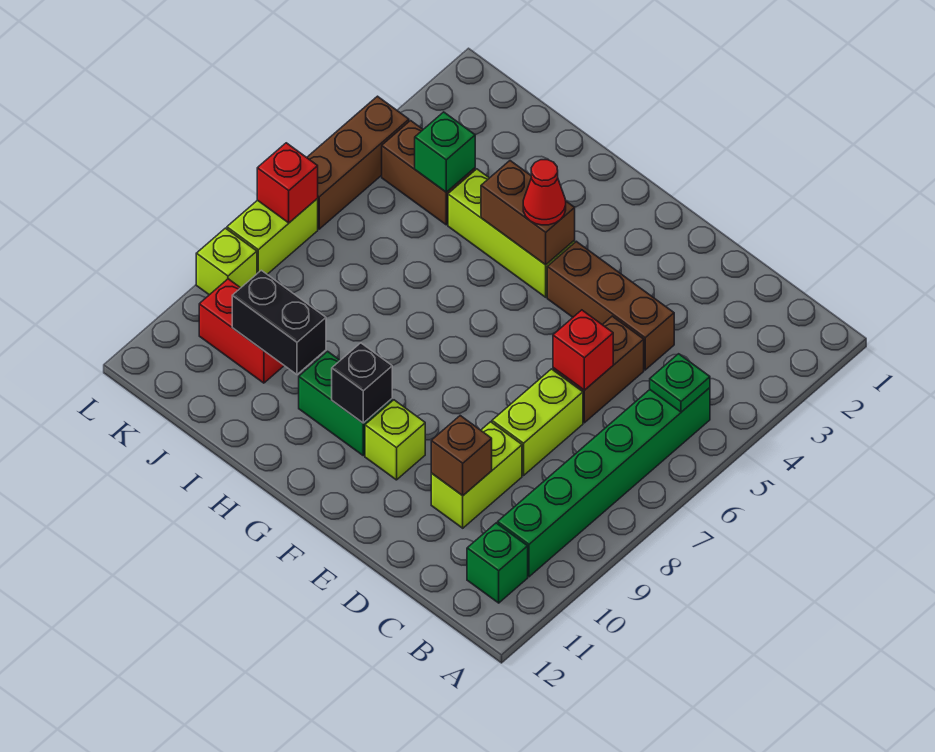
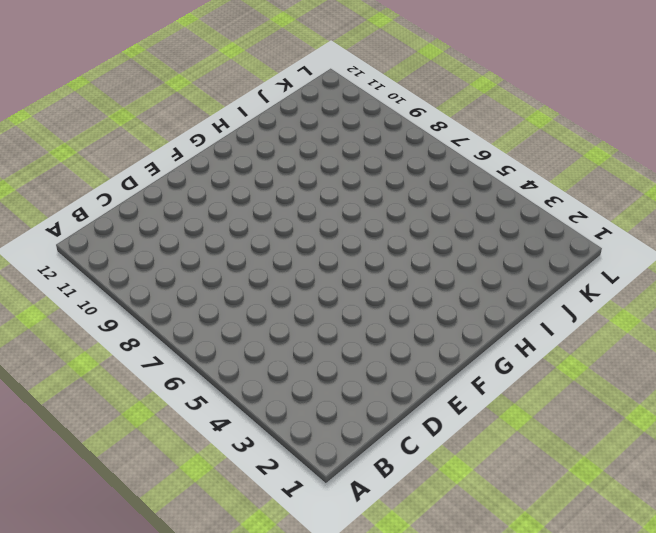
none -> green brick B5:B10 level 1
none -> green brick B11 level 1
none -> brown brick D4:F4 level 1

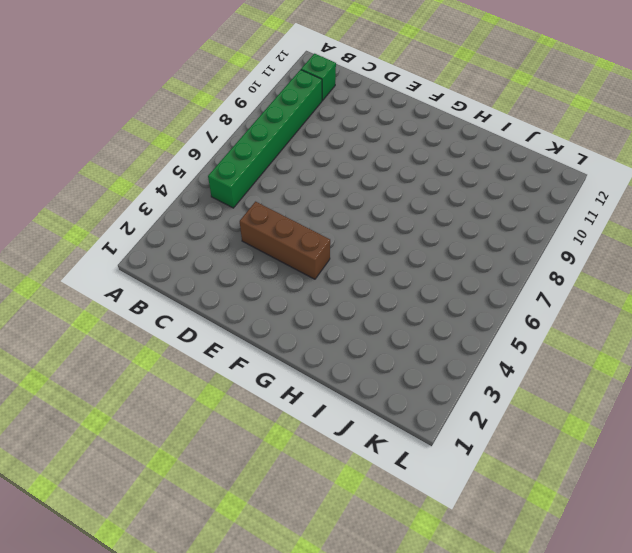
none -> brown brick D5:D6 level 1
none -> lime brick D7:D8 level 1
none -> lime brick D9:D10 level 1

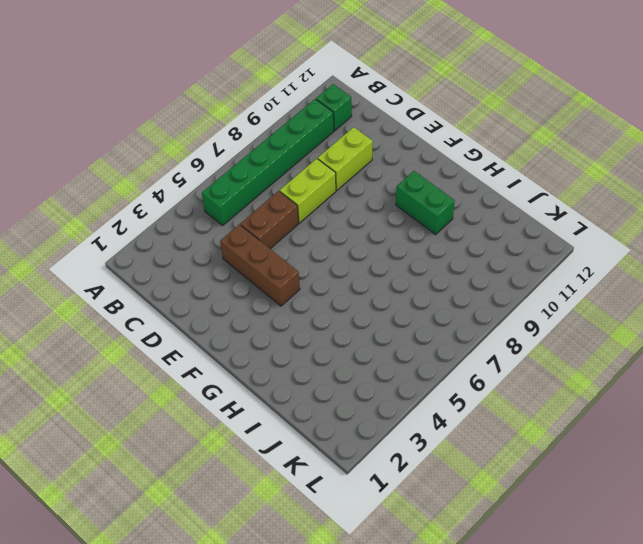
none -> lime brick F10 level 1
none -> lime brick G4:I4 level 1
none -> brown brick J4:K4 level 1

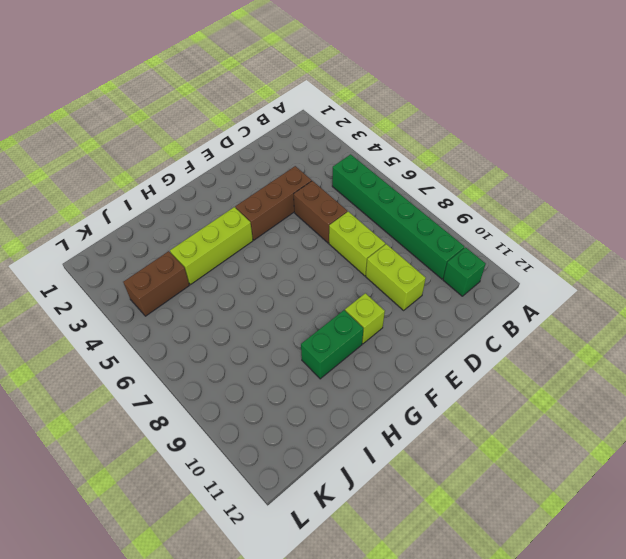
none -> red brick J10:K10 level 1
none -> brown brick L4:L6 level 1
none -> lime brick L7:L8 level 1

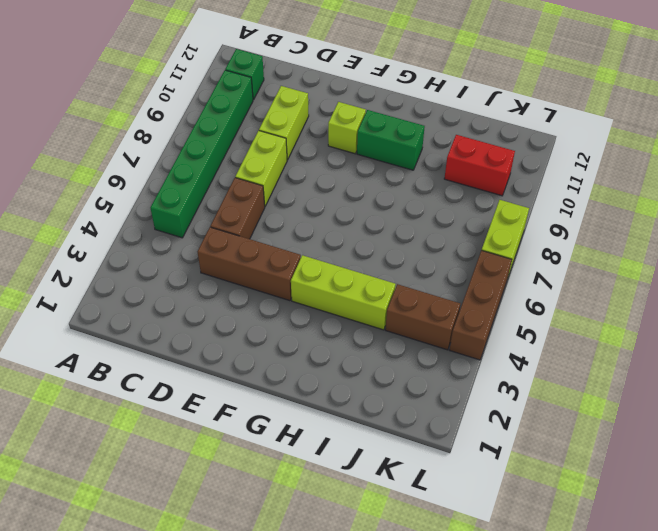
none -> lime brick L9 level 1
none -> green plate B5 level 2
none -> red brick D6 level 2

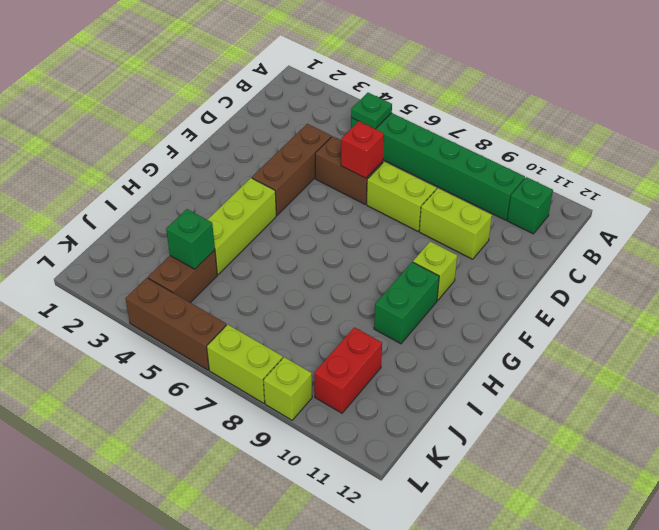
none -> brown brick D10 level 2
none -> brown brick G4:H4 level 2
none -> black brick G10 level 2

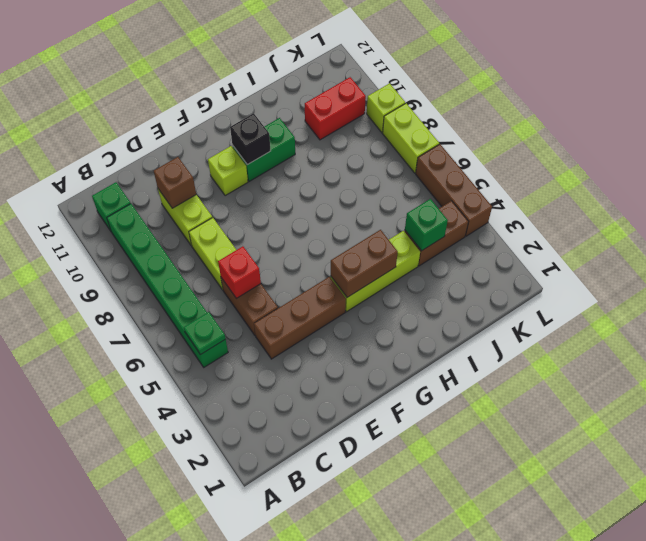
none -> black brick I10:J10 level 2
none -> red brick L7 level 2
none -> red cone G4 level 3

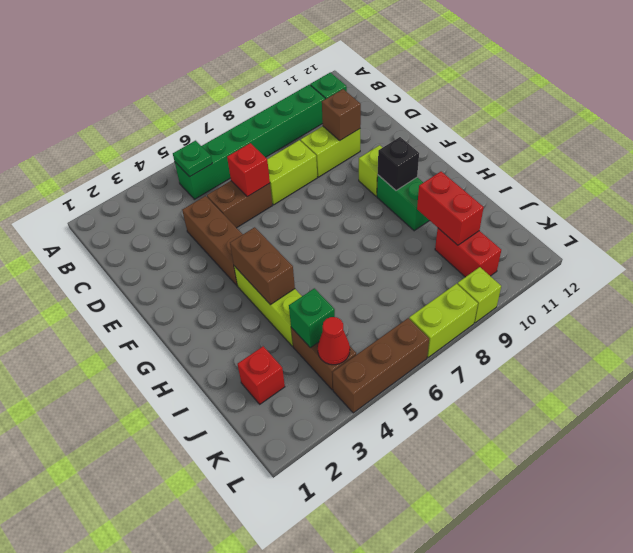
red brick I10:J10 level 2 -> black brick I10:J10 level 2
red brick J2 level 1 -> red brick L7 level 2
red cone K4 level 2 -> red cone G4 level 3

